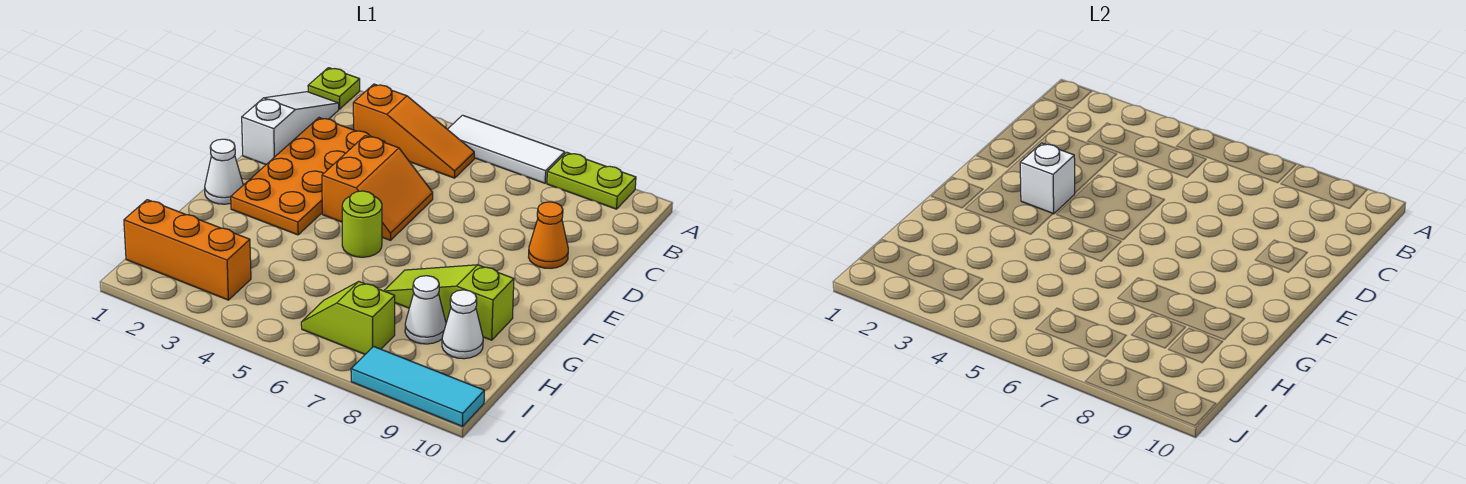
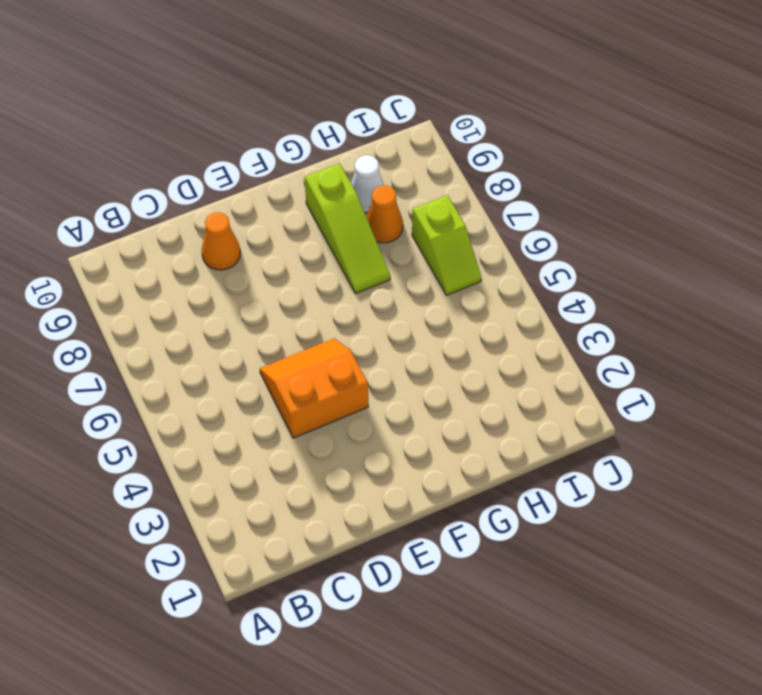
orange cone H8 level 1 -> white cone H8 level 1
none -> lime plate A1 level 1
none -> white tile A5:A7 level 1
none -> lime plate A8:A9 level 1

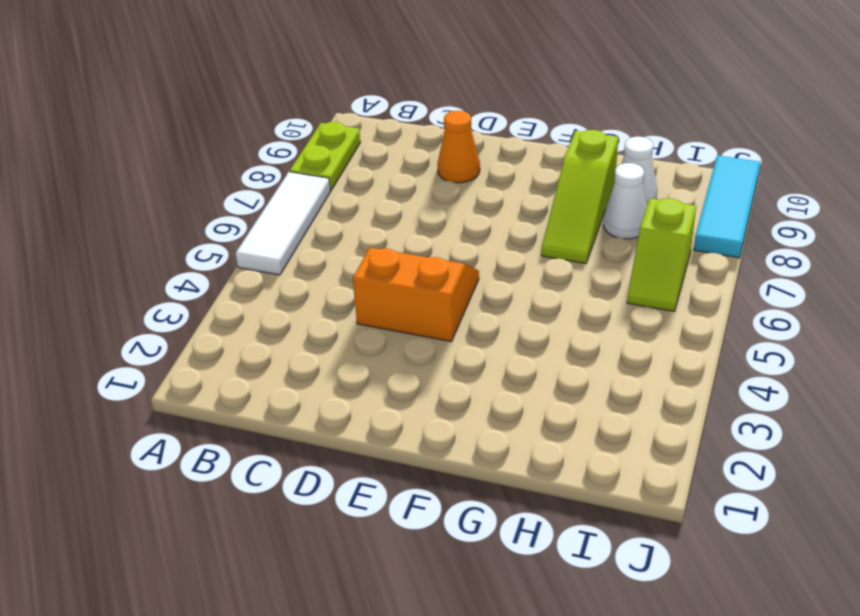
none -> lime plate A1 level 1
none -> white slope B1:D1 level 1 top D
none -> orange slope B3:B5 level 1 top 3

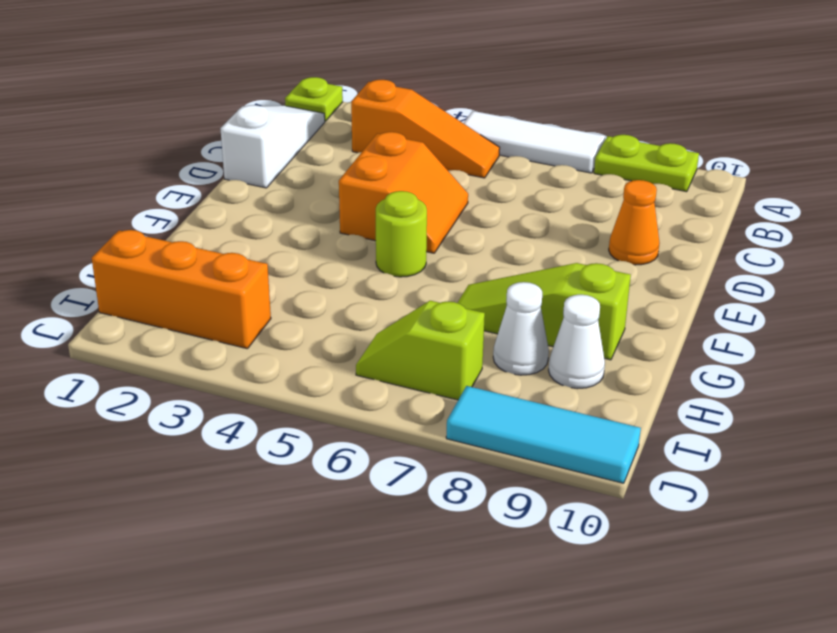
none -> orange plate C2:F3 level 1
none -> white cone F1 level 1
none -> white brick E3 level 2

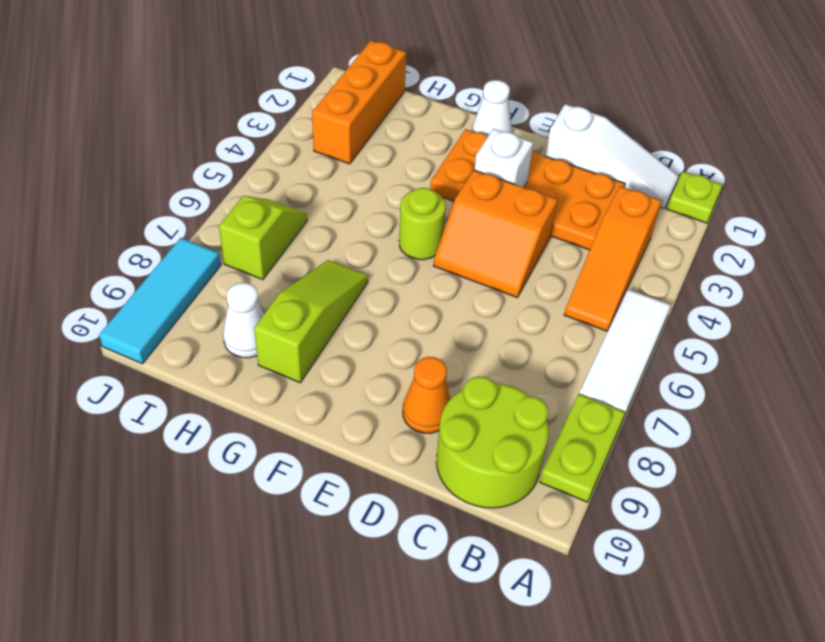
lime round brick B9:C10 level 1 -> none
none -> white cone H8 level 1

